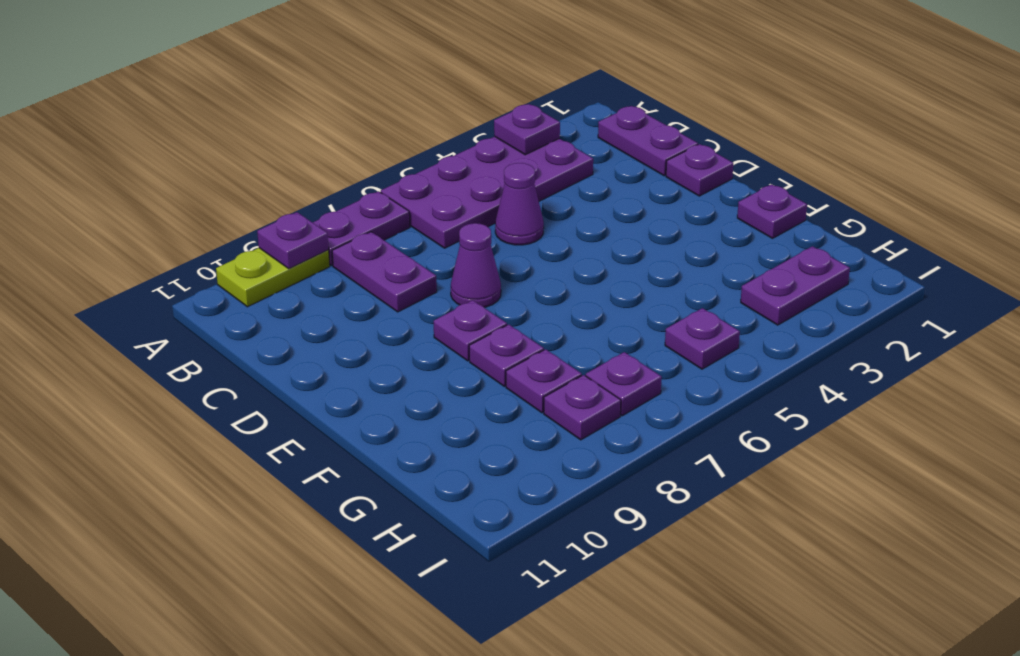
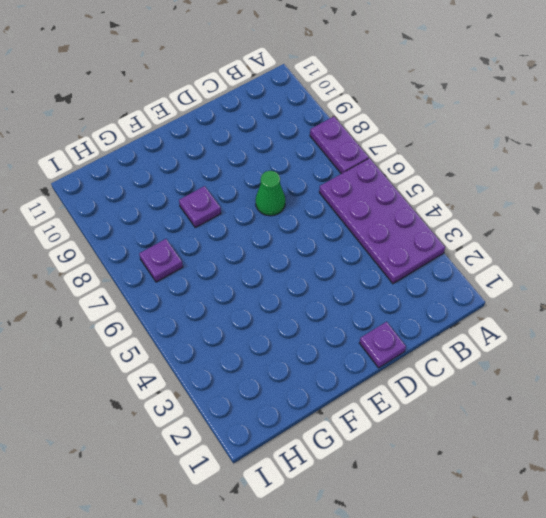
green cone D7 level 1 -> purple cone D7 level 1
none -> lime plate A9:A10 level 1
none -> purple plate B1:C1 level 1
none -> purple plate B8:C8 level 1

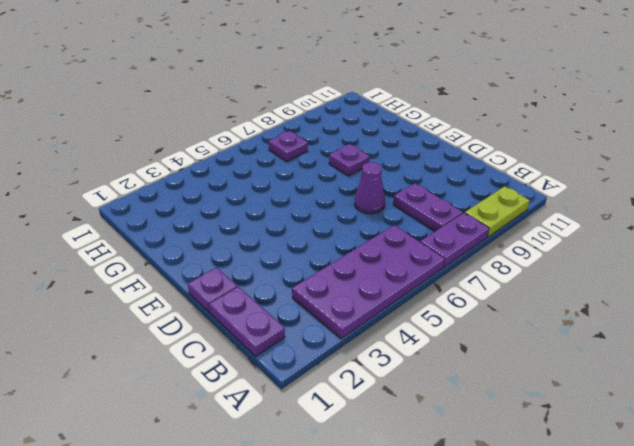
none -> purple cone C5 level 1
none -> purple plate E8 level 1
none -> purple plate F1 level 1

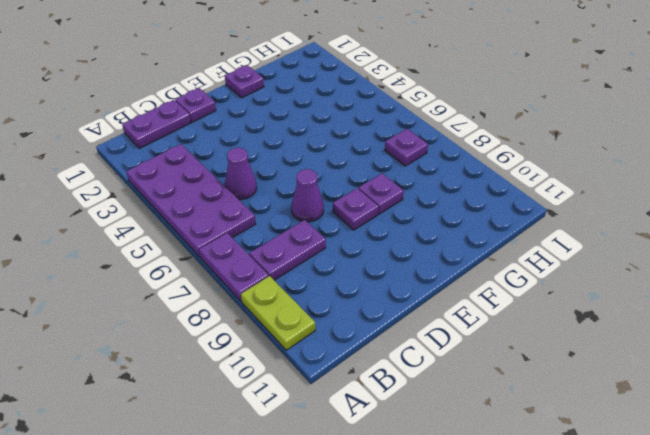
none -> purple plate G8 level 1
none -> purple plate H2:H3 level 1
none -> purple plate H5 level 1

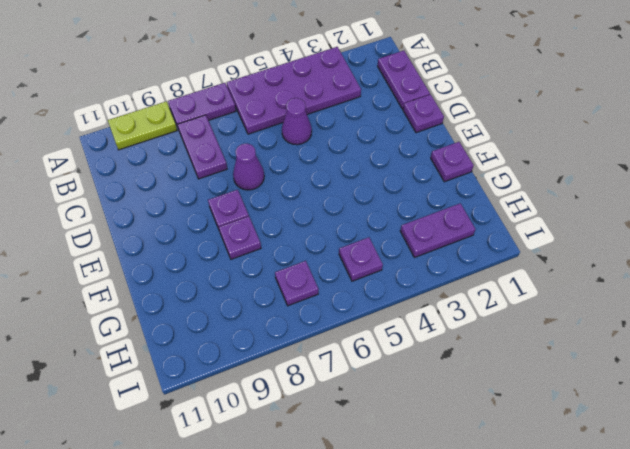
none -> purple plate G8 level 1
none -> purple plate H8 level 1
none -> purple plate A3 level 2

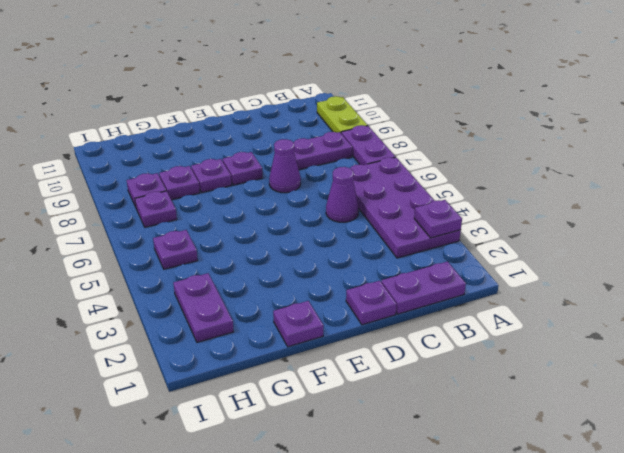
none -> purple plate A9 level 2

